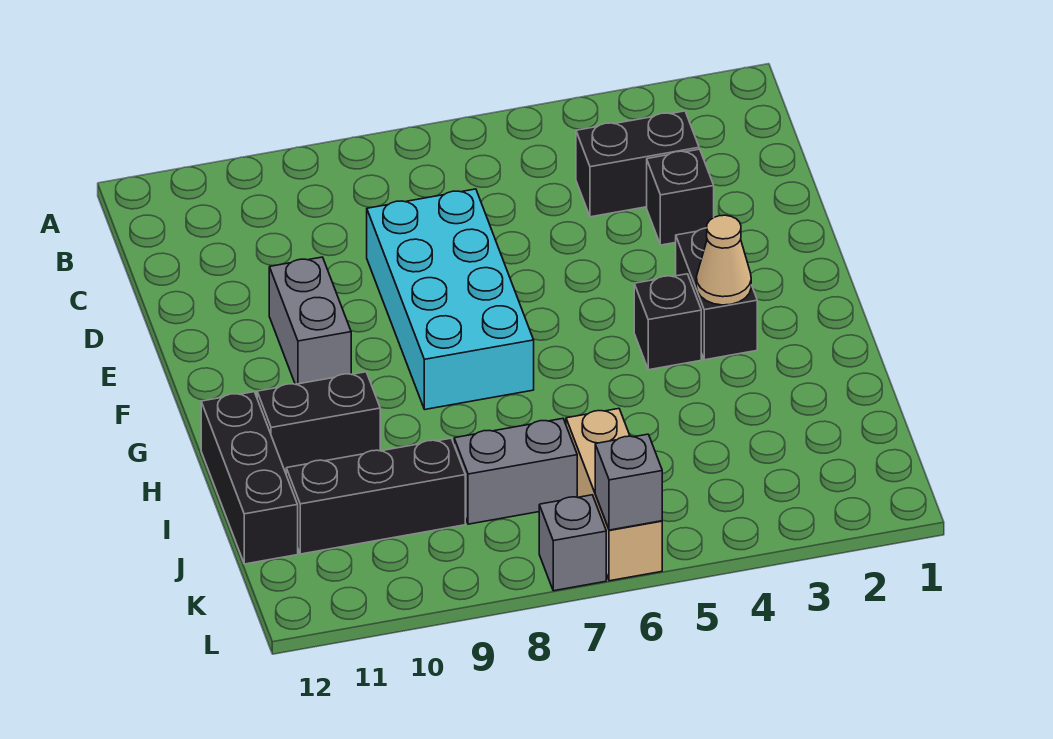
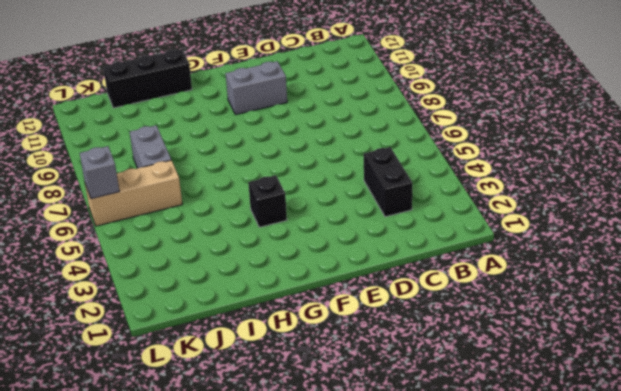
none -> black brick D3 level 1
none -> cyan brick D7:G8 level 1
none -> black brick F3:G3 level 1

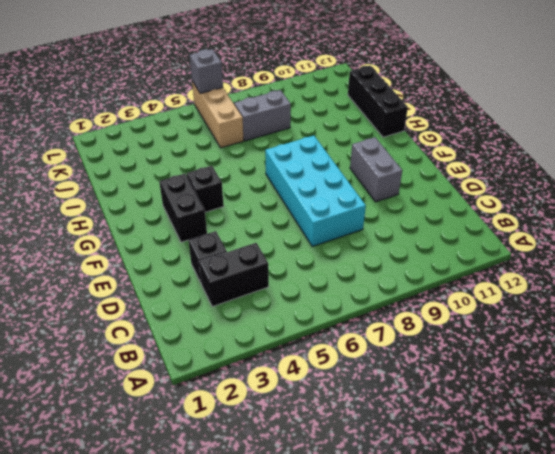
none -> black brick H10:H11 level 1
none -> black brick J9:J11 level 1
none -> grey brick L7 level 1

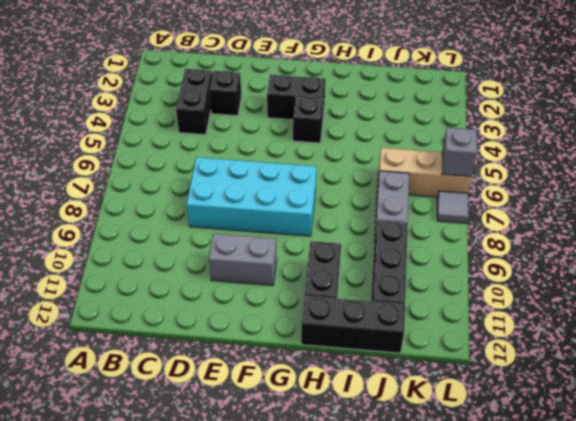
grey tile L7 level 1 -> grey brick L7 level 1
none -> tan cone G3 level 2

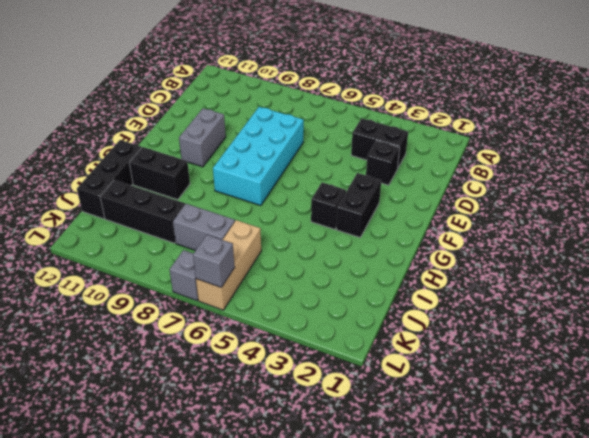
none -> tan cone G3 level 2

